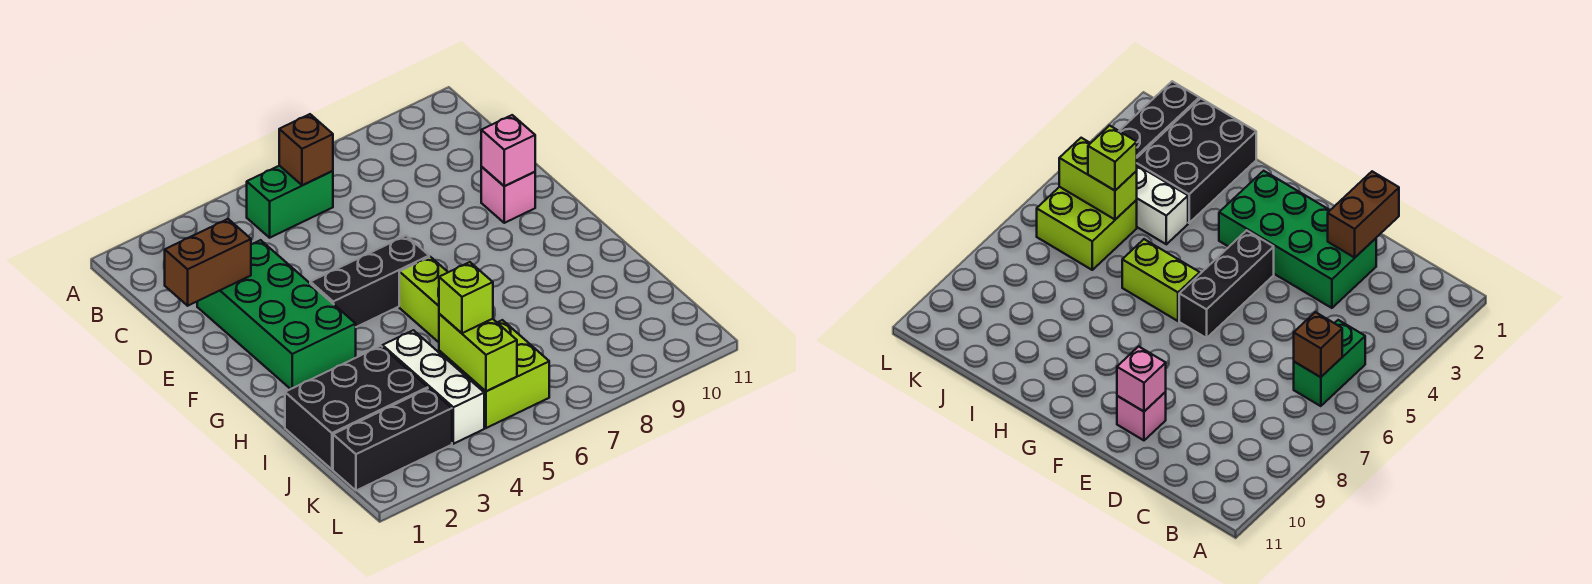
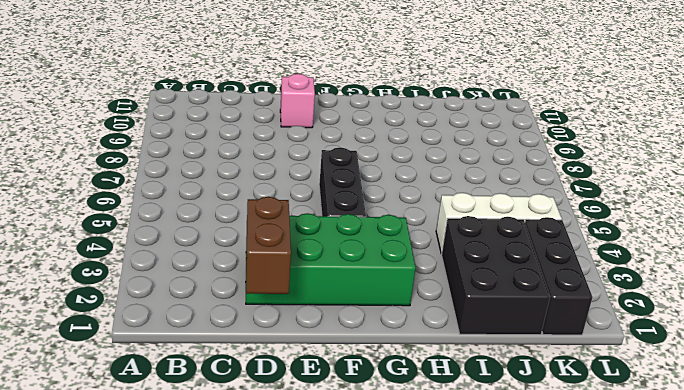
none -> green brick B5:B6 level 1
none -> lime brick G6:H6 level 1
none -> lime brick J5:K6 level 1

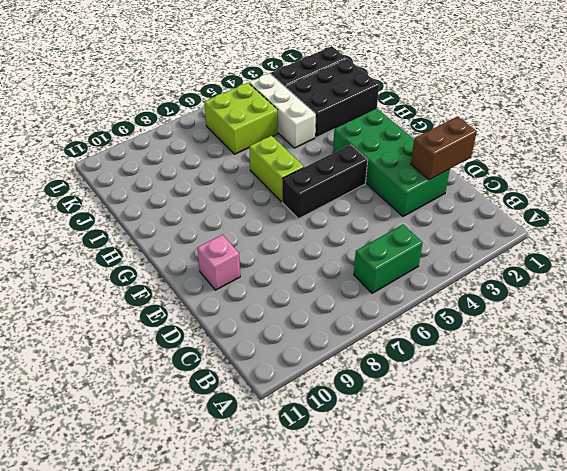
none -> brown brick B6 level 2
none -> pink brick E10 level 2
none -> lime brick J5:K5 level 2

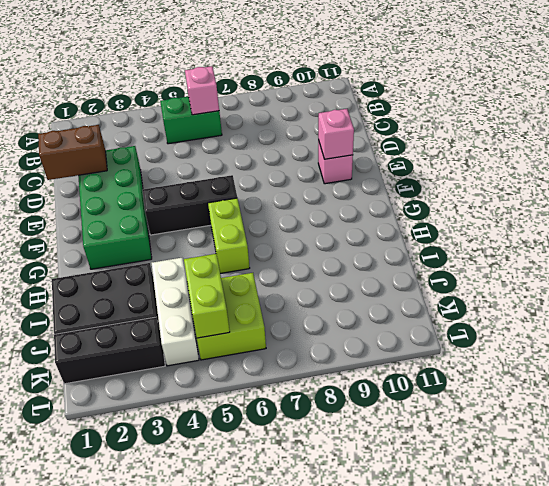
pink brick B6 level 2 -> brown brick B6 level 2
none -> lime brick J5 level 3

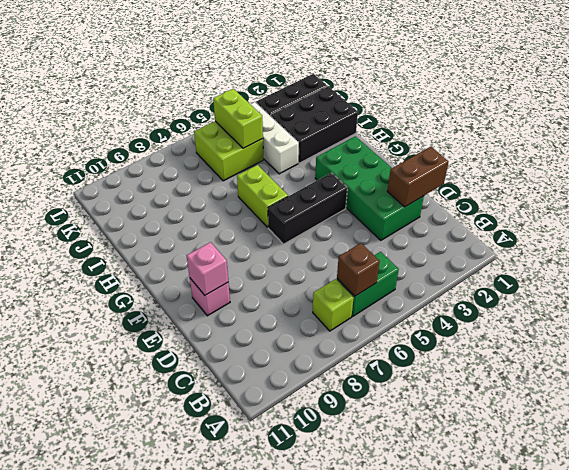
lime brick B7 level 1 -> lime brick J5 level 3

